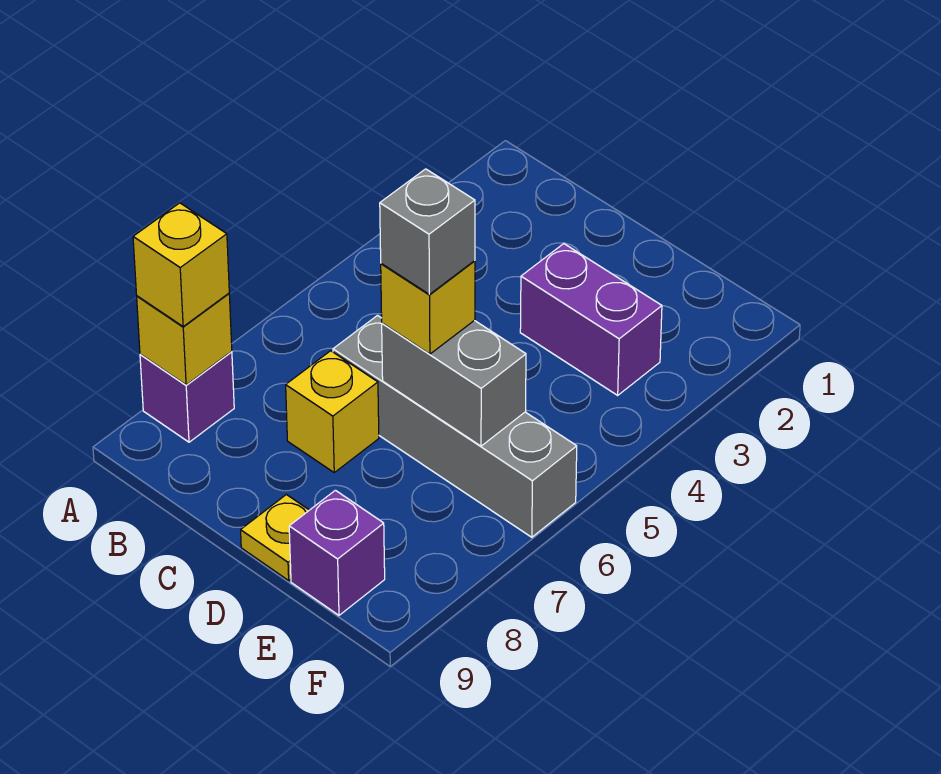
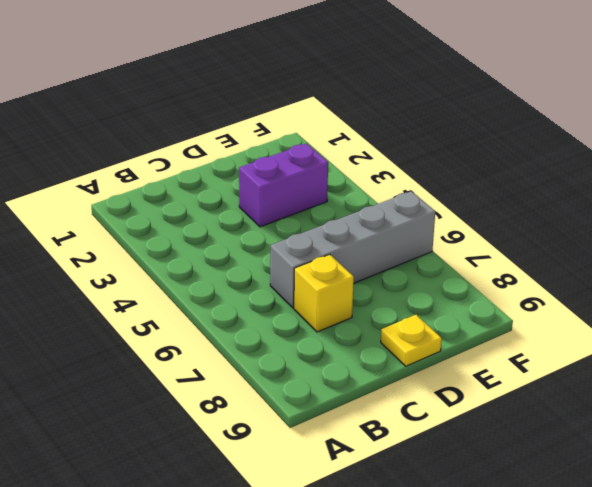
none -> purple brick A8 level 1
none -> purple brick E9 level 1

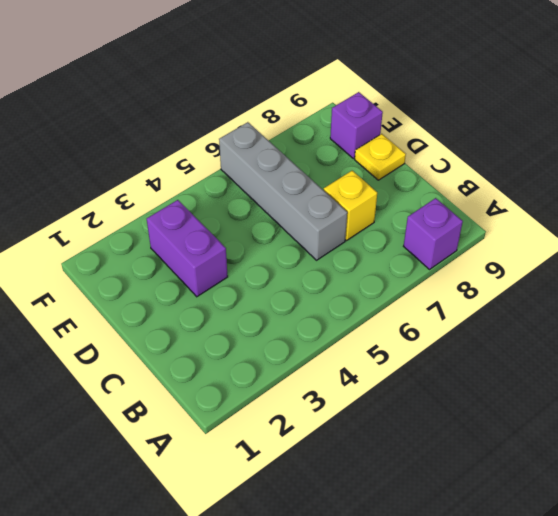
none -> yellow brick A8 level 2
none -> grey brick D6:E6 level 2

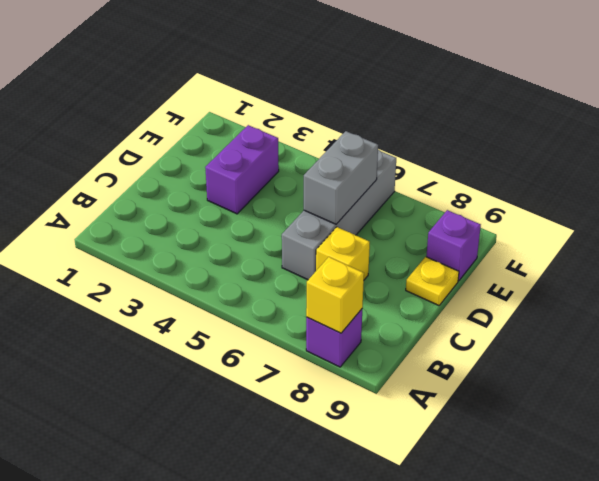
none -> yellow brick A8 level 3
none -> yellow brick D6 level 3

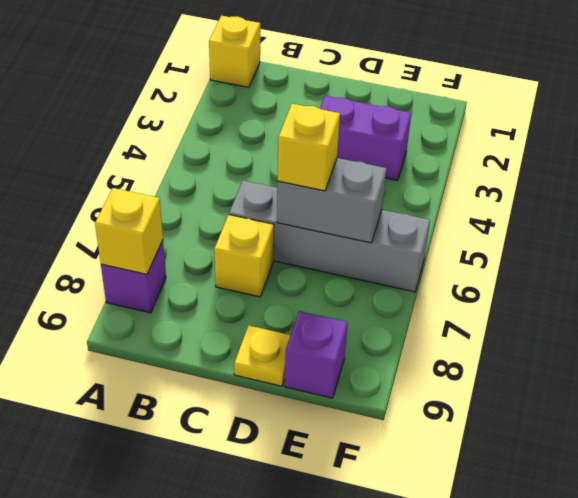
yellow brick A1 level 1 -> yellow brick A8 level 3
none -> grey brick D6 level 4

